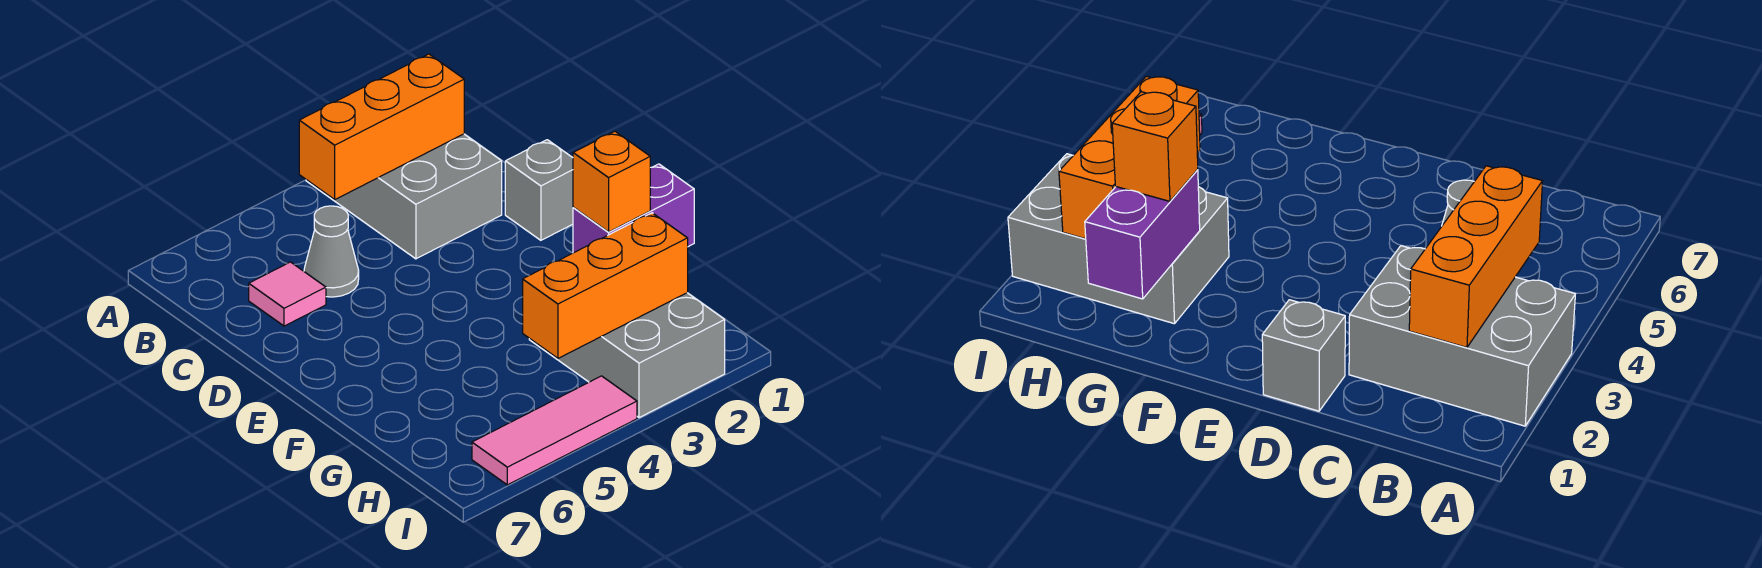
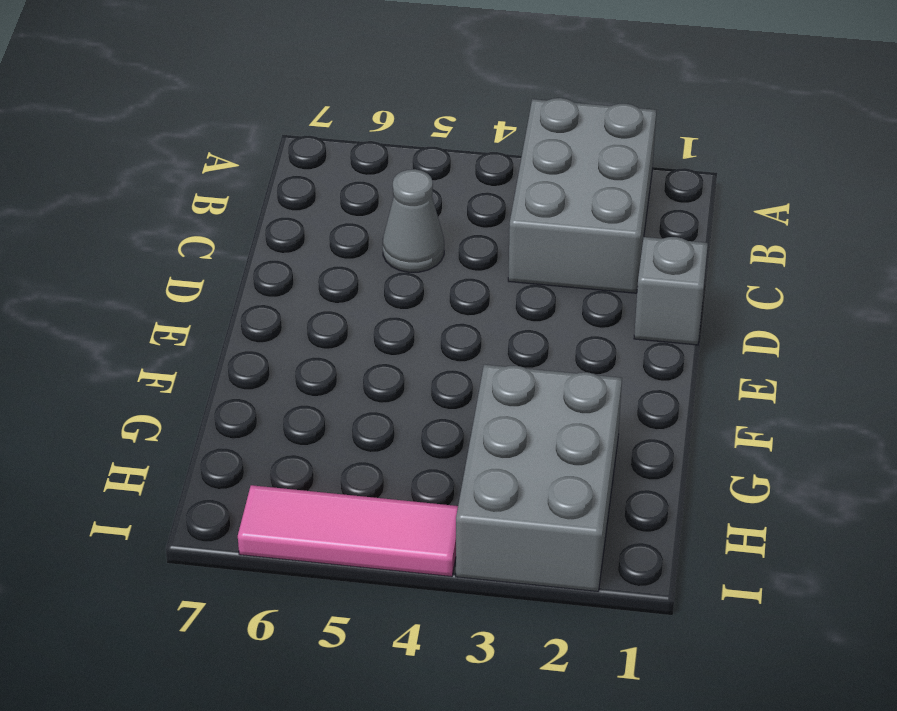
none -> pink tile C6 level 1
none -> orange brick B2:B4 level 2

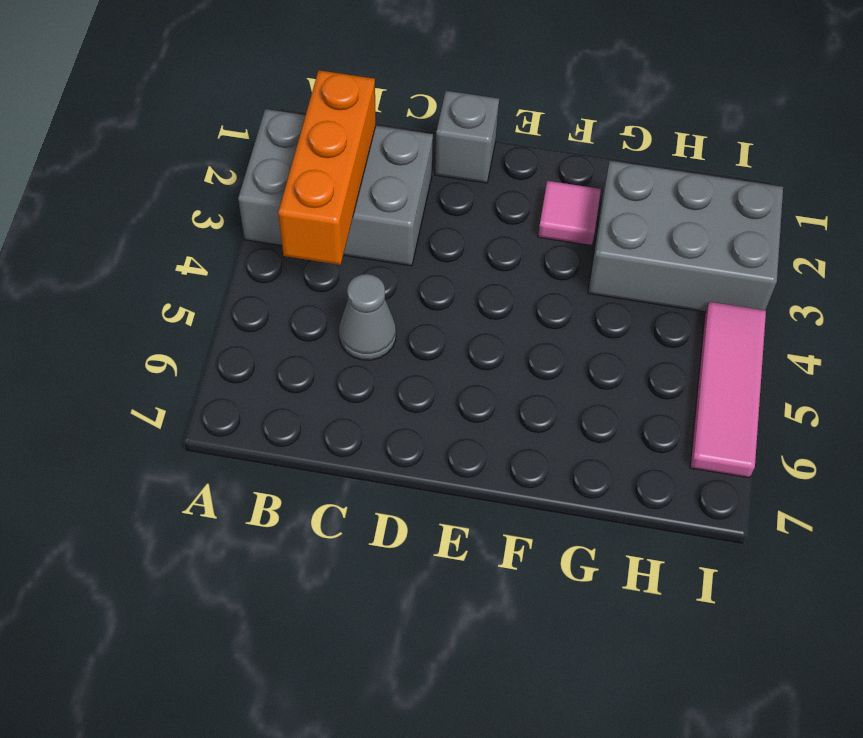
pink tile F2 level 1 -> pink tile C6 level 1
none -> purple brick G1:G2 level 2
none -> orange brick H2:H4 level 2

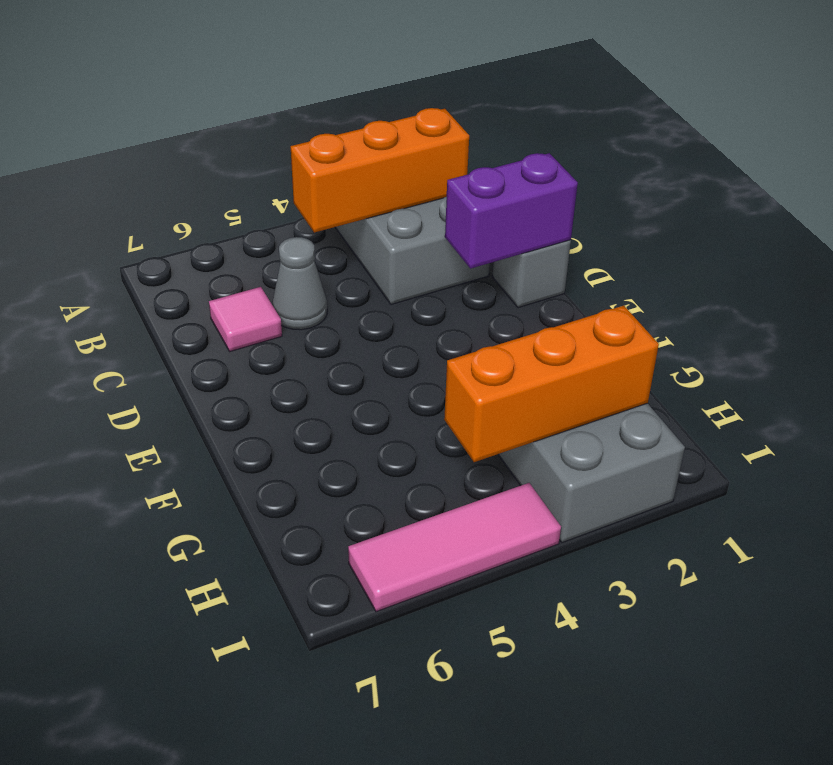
purple brick D1:D2 level 2 -> purple brick G1:G2 level 2
none -> orange brick G2 level 3

